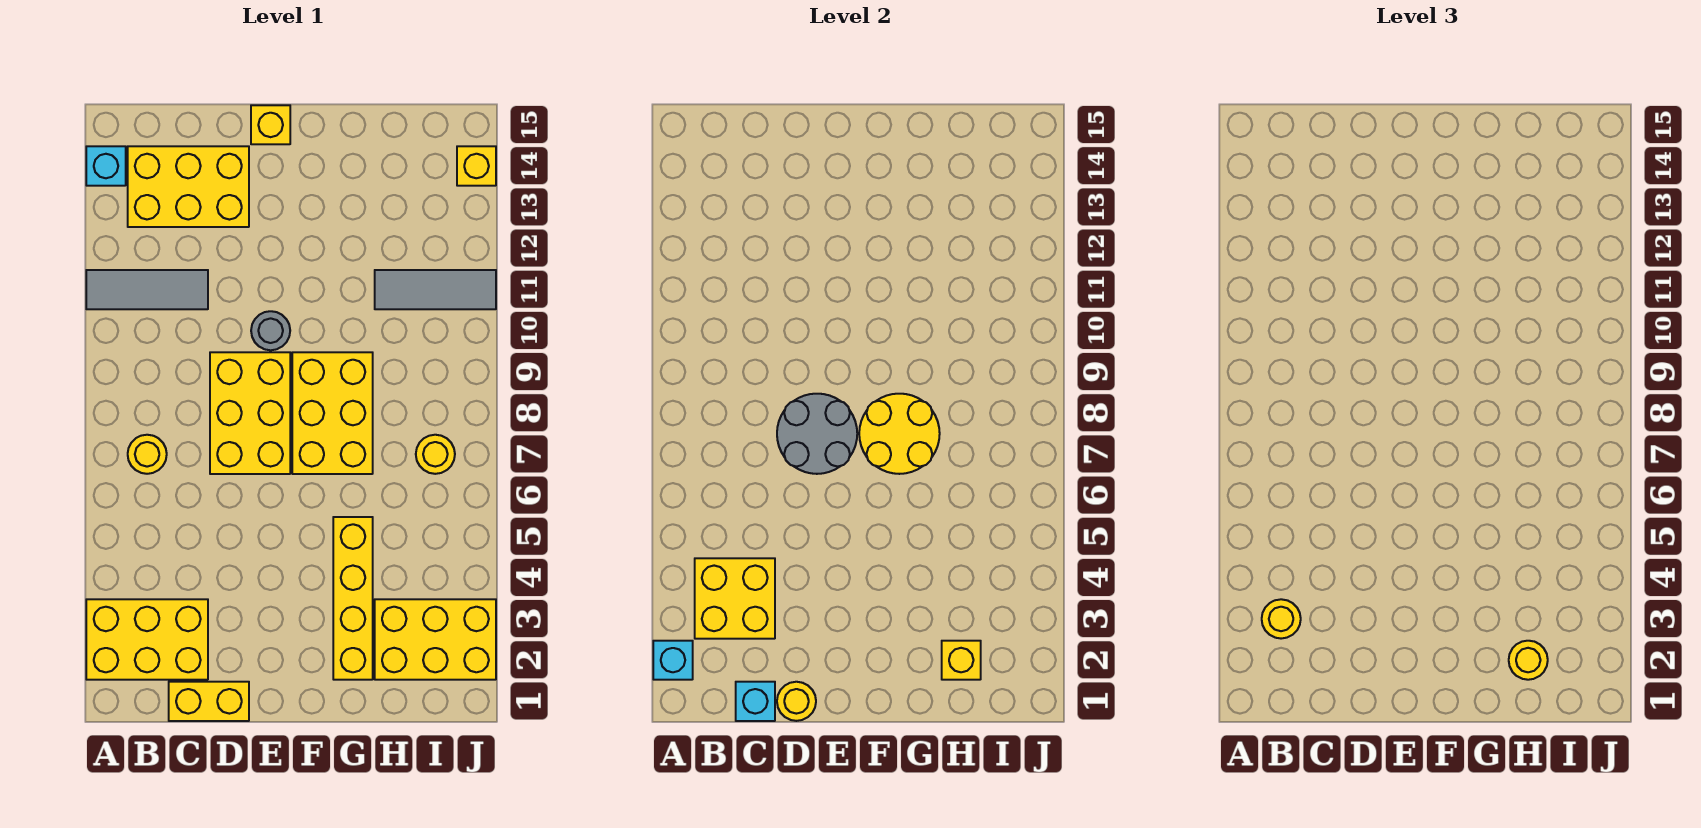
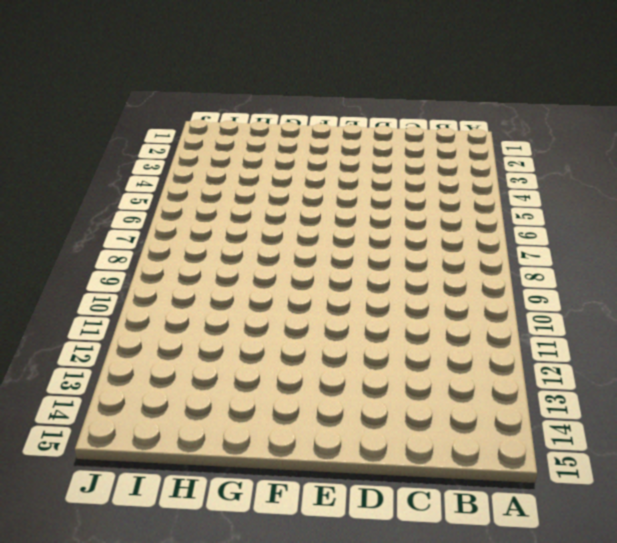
none -> yellow brick A2:C3 level 1
none -> grey tile A11:C11 level 1
none -> cyan brick A14 level 1

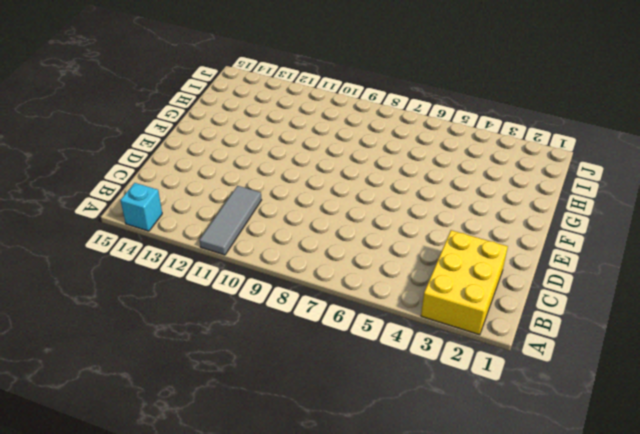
none -> yellow round brick B7 level 1
none -> yellow brick B13:D14 level 1
none -> yellow brick C1:D1 level 1

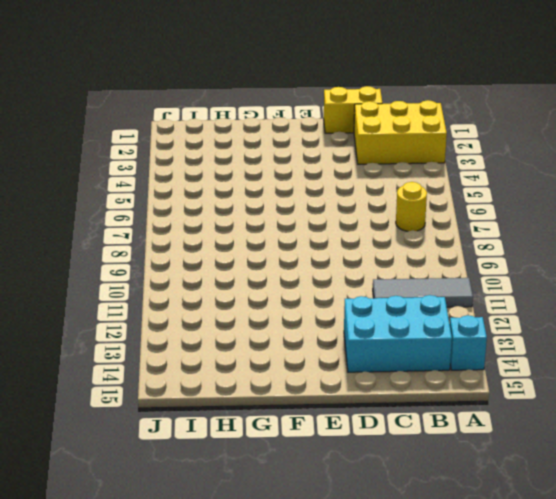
cyan brick B13:D14 level 1 -> yellow brick B13:D14 level 1
none -> yellow brick D7:E9 level 1
none -> grey round brick E10 level 1
none -> yellow brick E15 level 1

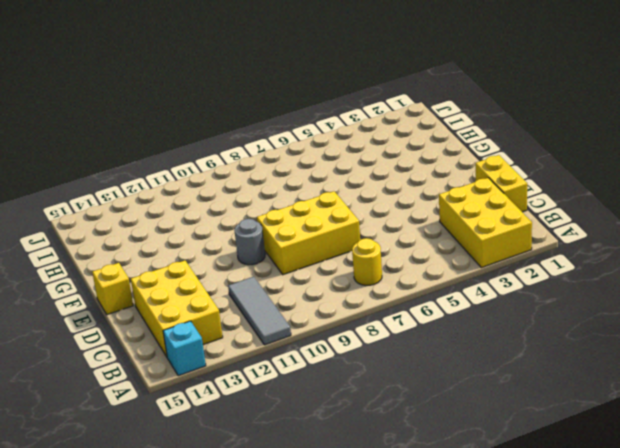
none -> yellow brick F7:G9 level 1
none -> yellow brick G2:G5 level 1
none -> yellow brick H2:J3 level 1

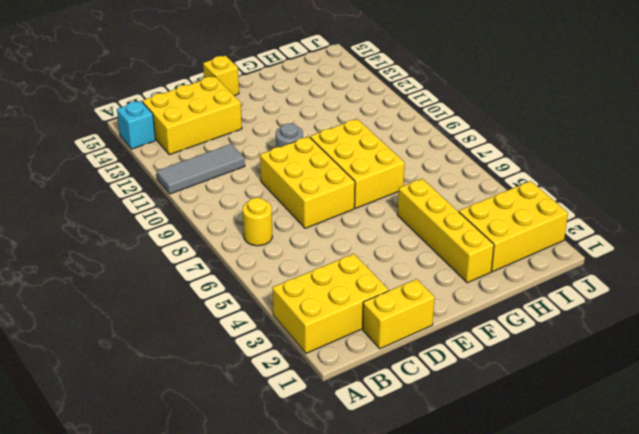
none -> grey tile H11:J11 level 1
none -> yellow round brick I7 level 1
none -> yellow brick J14 level 1

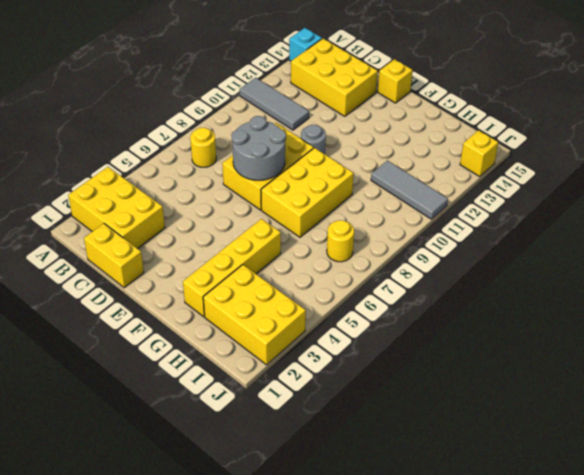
none -> cyan brick A2 level 2
none -> yellow brick B3:C4 level 2
none -> cyan brick C1 level 2

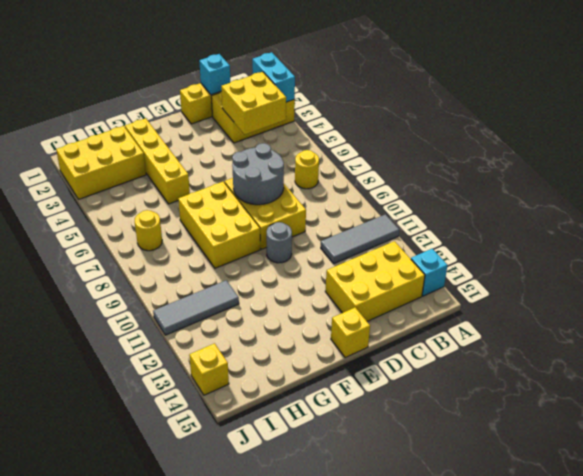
cyan brick A2:A3 level 2 -> cyan brick A2 level 2
none -> yellow round brick D1 level 2
none -> yellow round brick F7:G8 level 2
none -> yellow brick H2 level 2

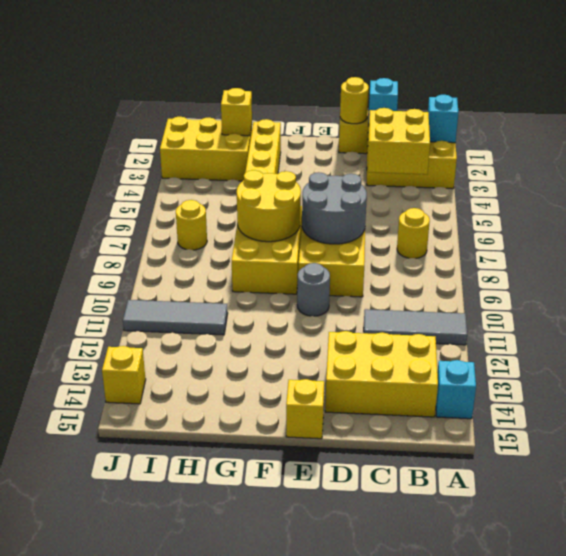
none -> yellow round brick B3 level 3
none -> yellow round brick H2 level 3

